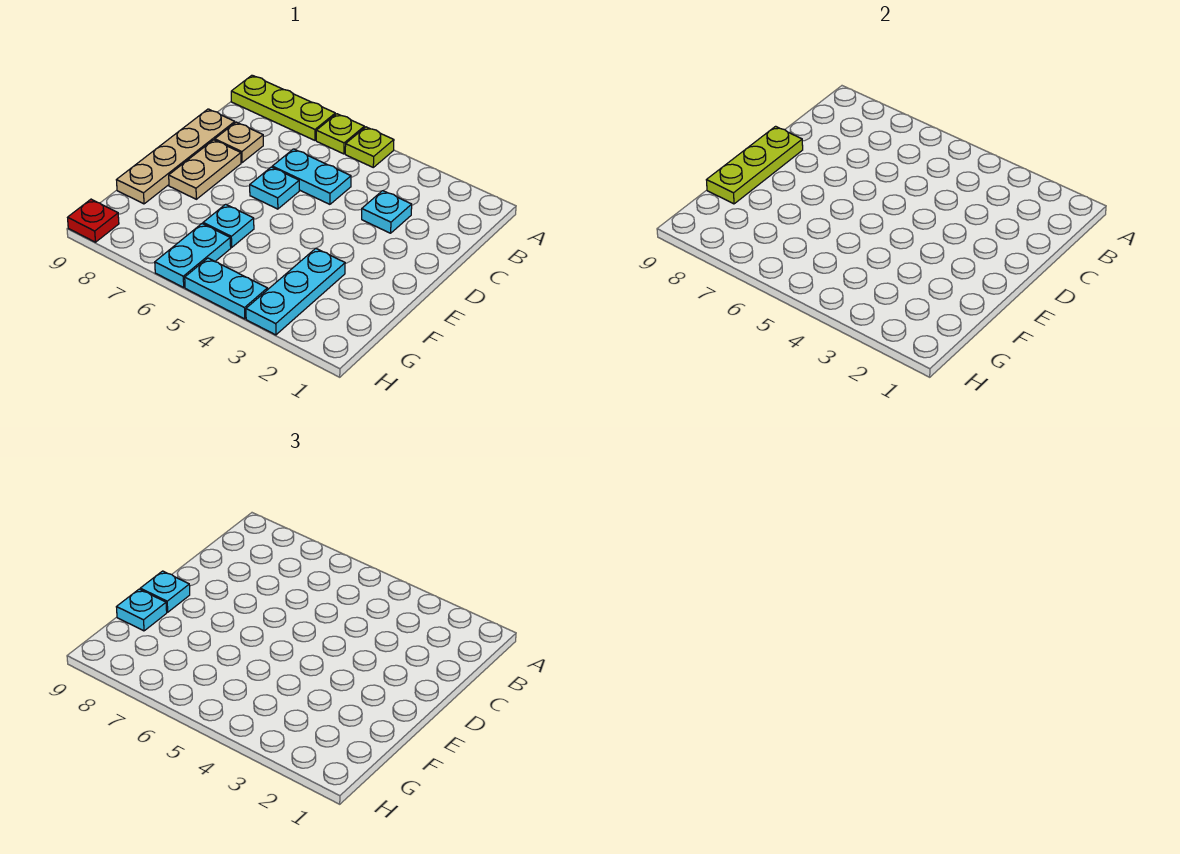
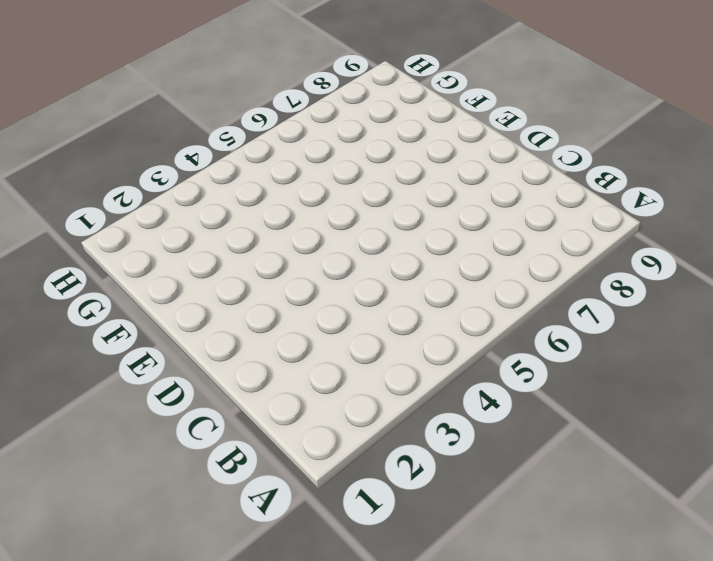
none -> lime plate A5 level 1
none -> lime plate A6 level 1
none -> lime plate A7:A9 level 1

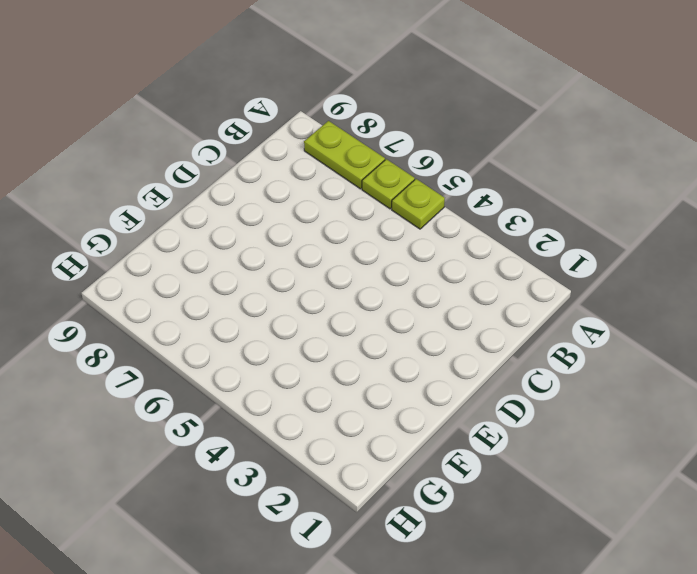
lime plate A7:A8 level 1 -> lime plate A7:A9 level 1
none -> cyan plate C3 level 1
none -> cyan plate C5:C6 level 1
none -> tan plate C8 level 1

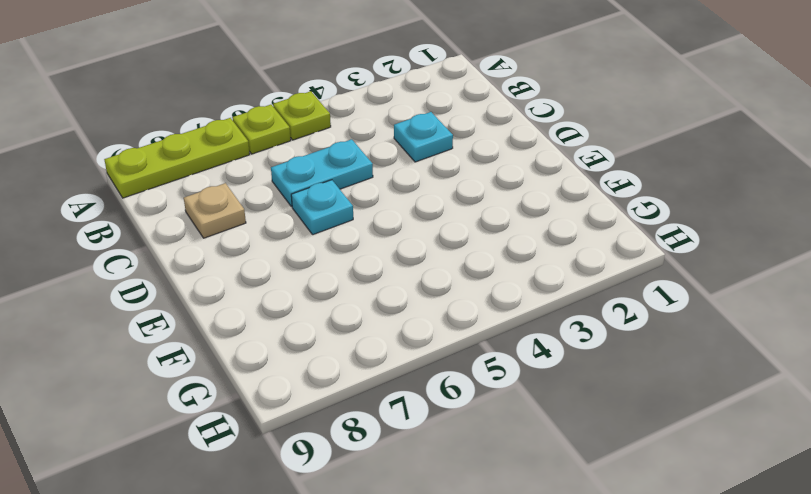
none -> tan plate C9:F9 level 1
none -> tan plate D8:E8 level 1
none -> cyan plate F3:H3 level 1

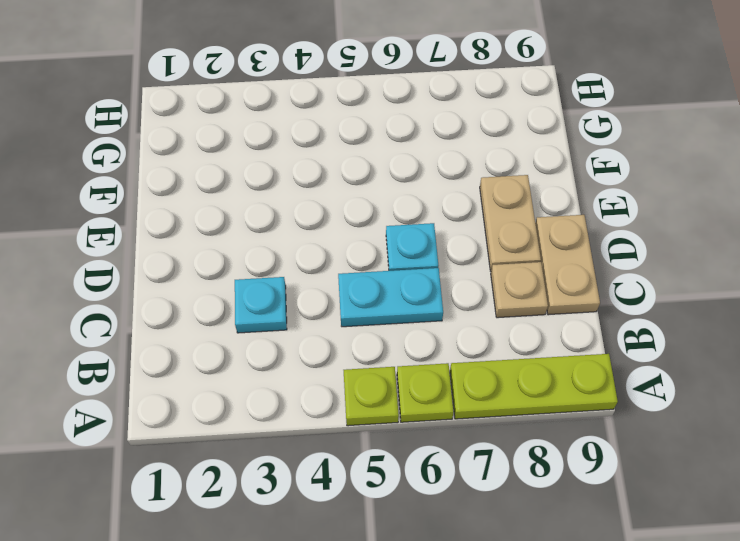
tan plate C9:D9 level 1 -> tan plate C9:F9 level 1
none -> cyan plate F3:H3 level 1
none -> cyan plate F6 level 1
none -> cyan plate G6:H6 level 1

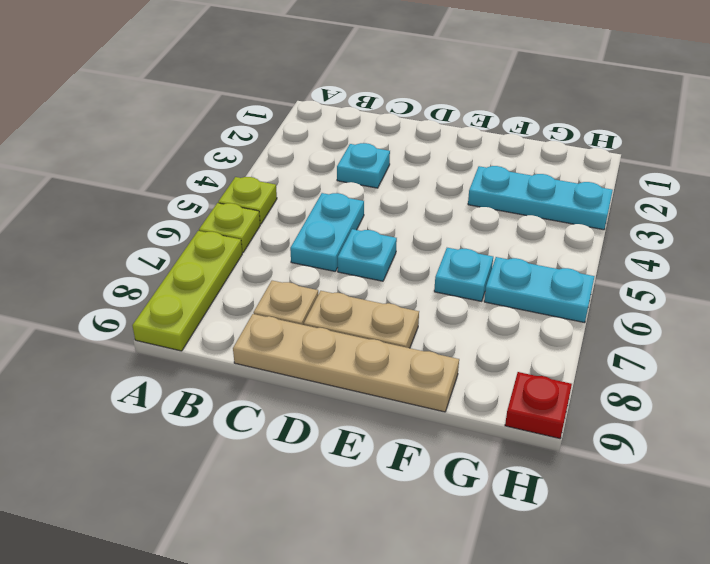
none -> cyan plate H4:H5 level 1
none -> lime plate D9:F9 level 2
none -> cyan plate E9 level 3

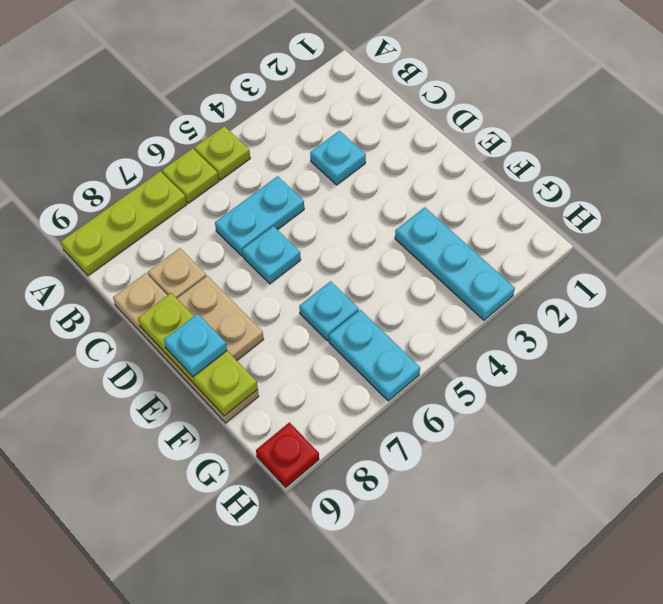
none -> cyan plate H4:H5 level 1
none -> cyan plate F9 level 3

